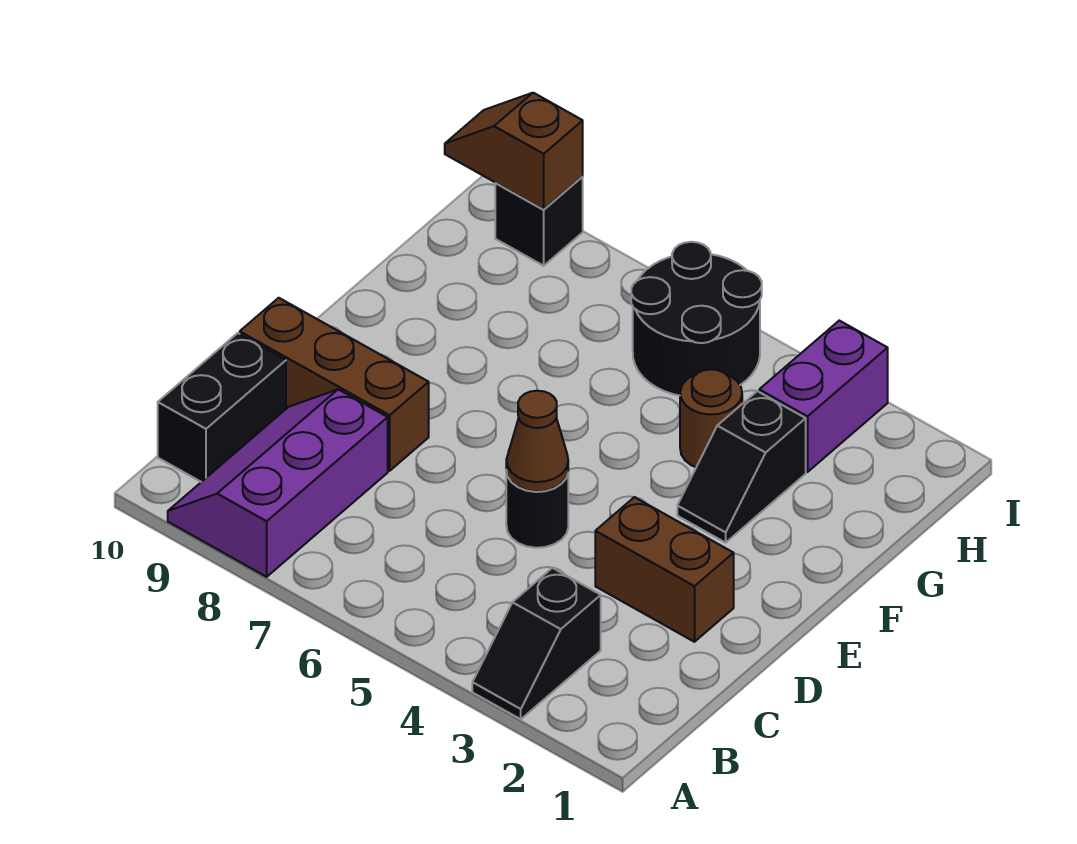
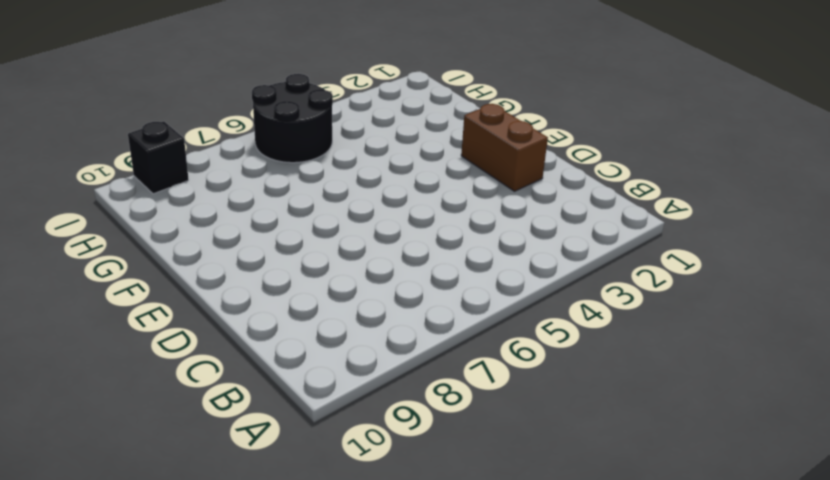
brown brick D2:E2 level 1 -> brown brick D2:D3 level 1
none -> black slope A3:B3 level 1 top B
none -> purple slope A8:C9 level 1 top 8
none -> black brick B10:C10 level 1

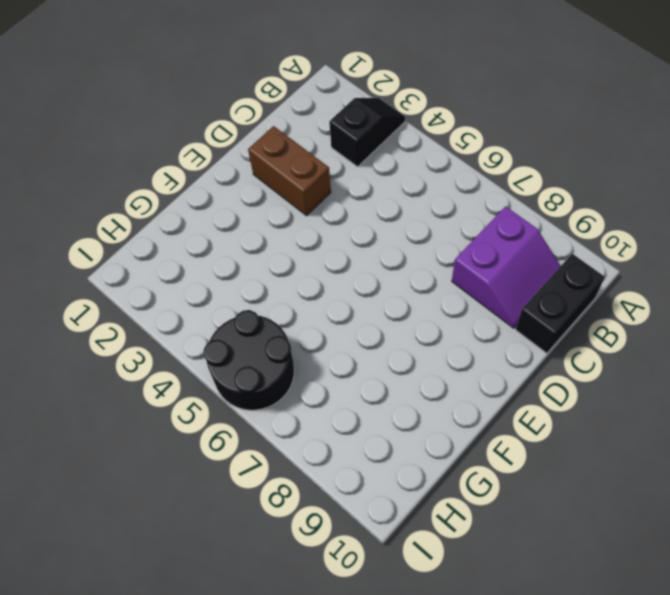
purple slope B8:C9 level 1 top 8 -> purple slope A8:C9 level 1 top 8
none -> black round brick D5 level 1
none -> brown brick D8:D10 level 1
none -> black slope F3:G3 level 1 top G

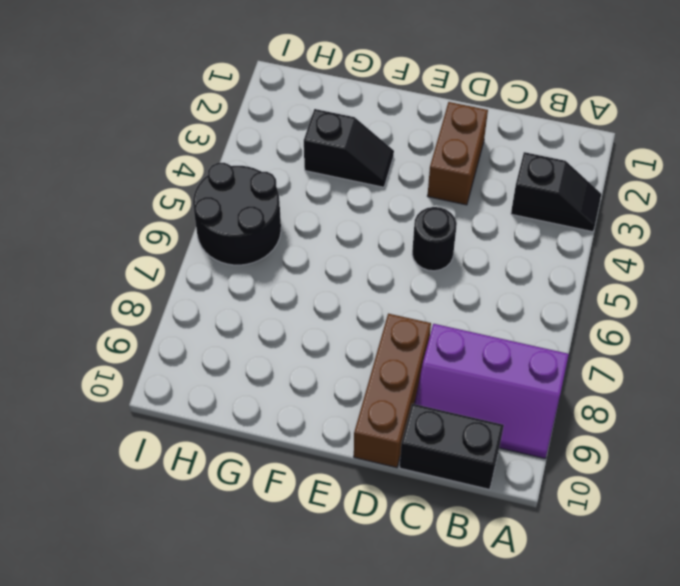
none -> brown round brick G4 level 1
none -> purple brick H3:I3 level 1
none -> black brick I9 level 1

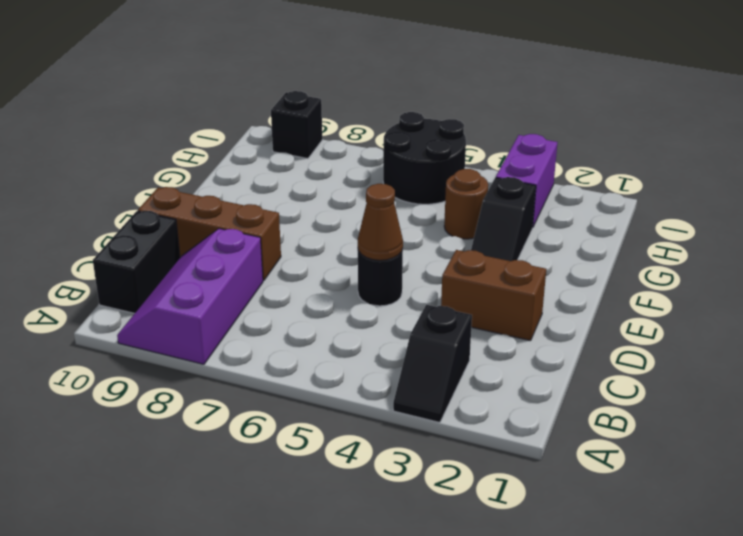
none -> brown slope I9:I10 level 2 top 9

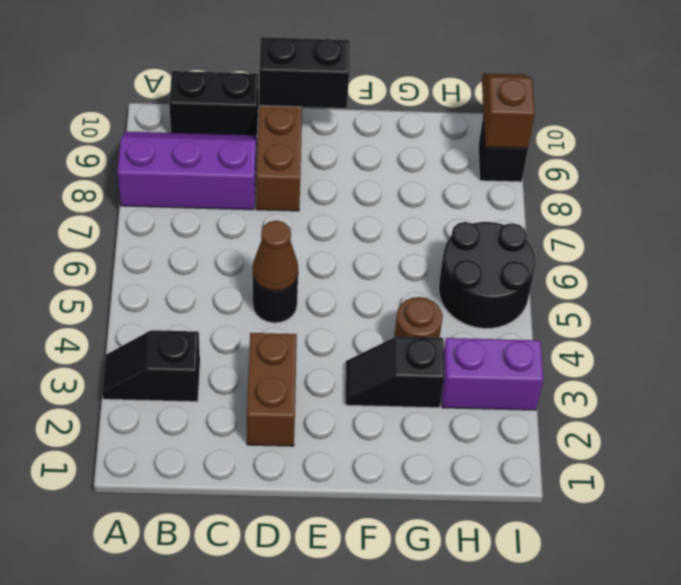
black brick D10:E10 level 2 -> none

